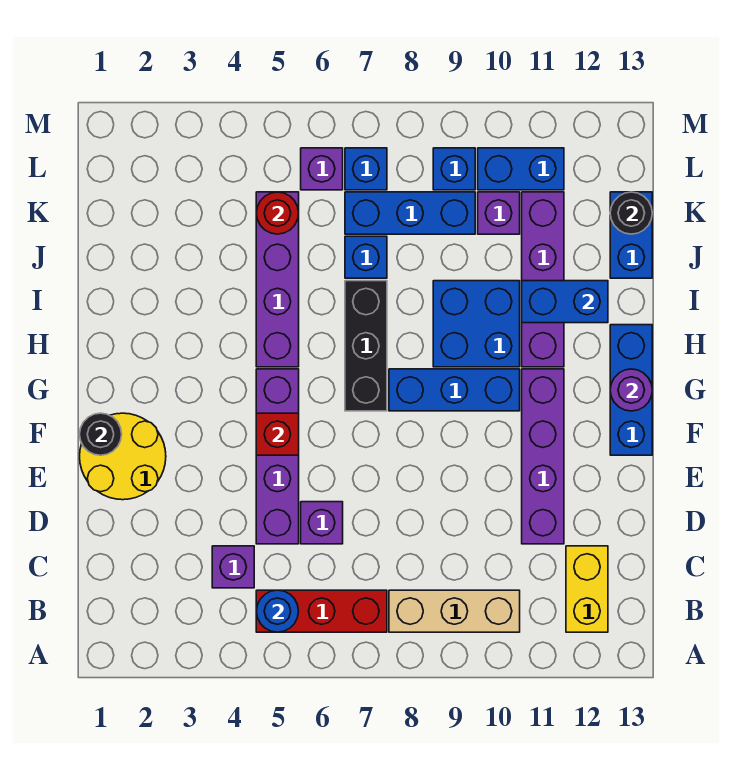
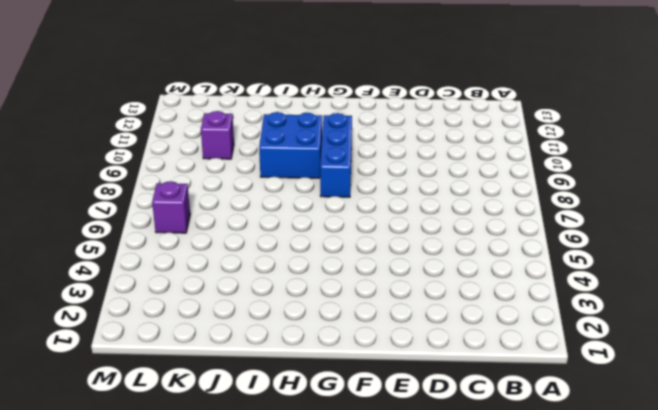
none -> red brick B5:B7 level 1
none -> tan brick B8:B10 level 1
none -> yellow brick B12:C12 level 1

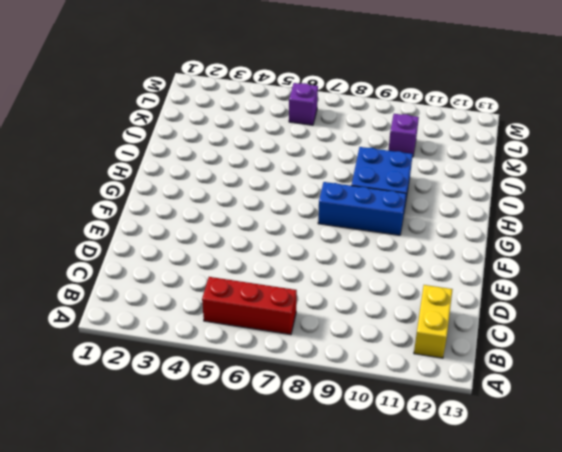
none -> tan brick B8:B10 level 1
none -> purple brick C4 level 1
none -> purple brick D5:G5 level 1

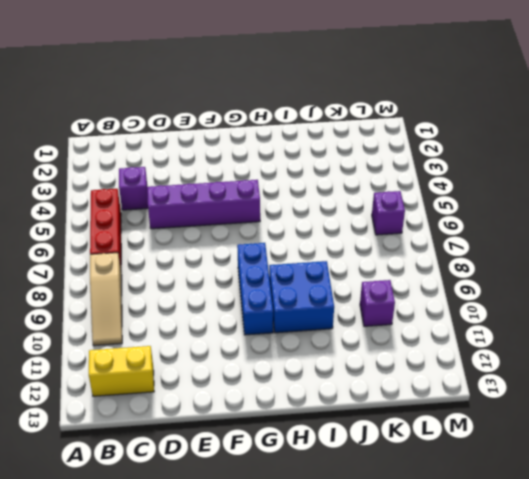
tan slope B8:B10 level 1 top 8 -> tan brick B8:B10 level 1
none -> purple brick D6 level 1
none -> purple brick D11:G11 level 1
none -> yellow round brick E1:F2 level 1

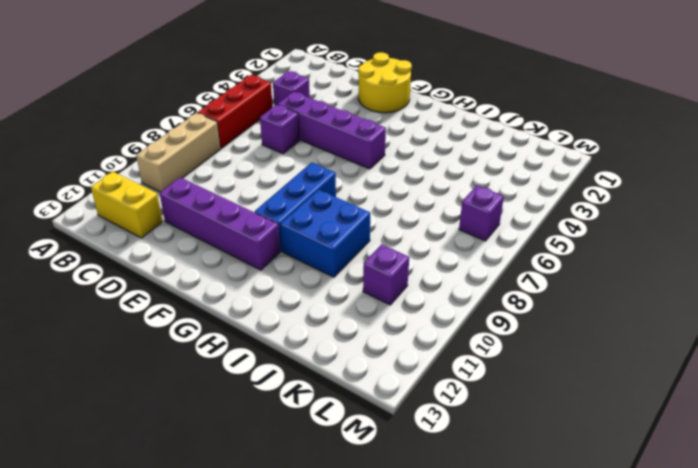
none -> blue brick F13:H13 level 1
none -> black brick G7:I7 level 1
none -> purple brick H5:K5 level 1

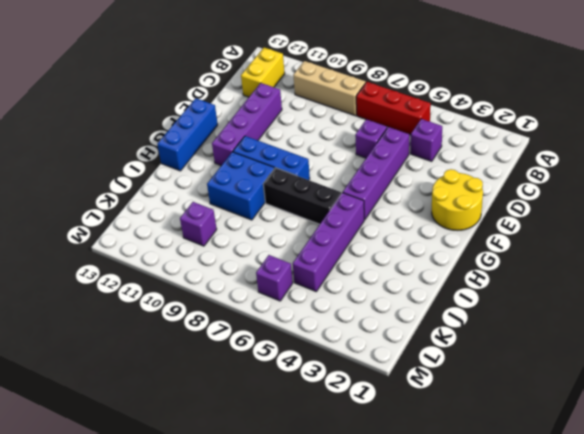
black brick H6:H8 level 1 -> black brick G7:I7 level 1
none -> purple brick H11:K11 level 1
none -> blue brick J7 level 1
none -> blue brick J13:K13 level 1

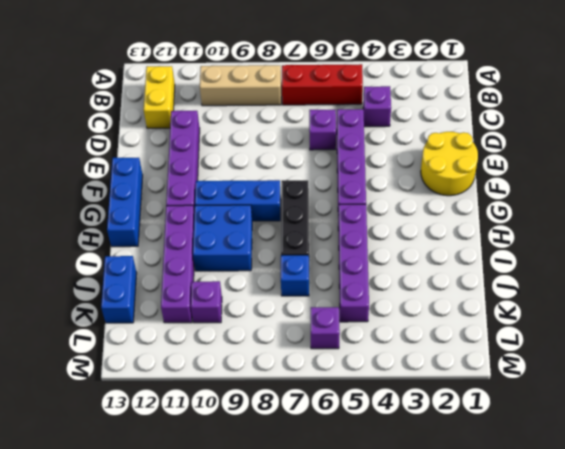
none -> blue brick K7:K9 level 1
none -> blue brick L7 level 1
none -> blue brick L9 level 1

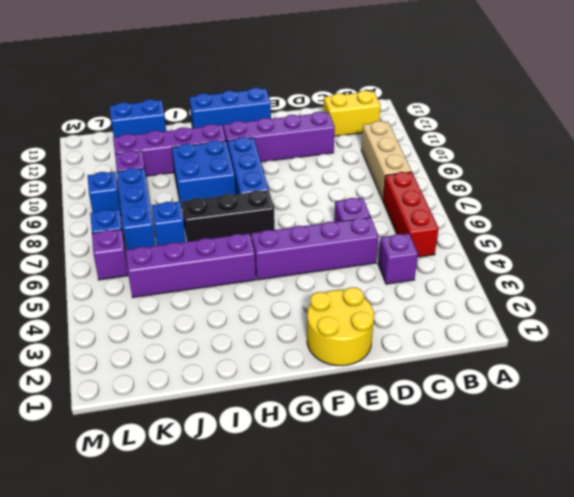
none -> blue brick L10:L11 level 1
none -> blue round brick B5 level 2
none -> black round brick F1 level 2

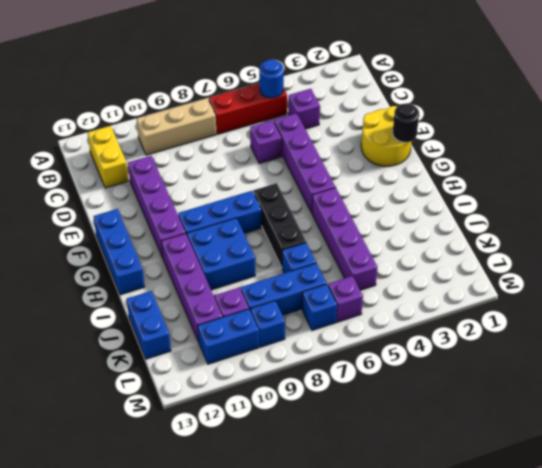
none -> red brick F5 level 2
none -> purple round brick G13 level 2
none -> blue brick I11:I12 level 2

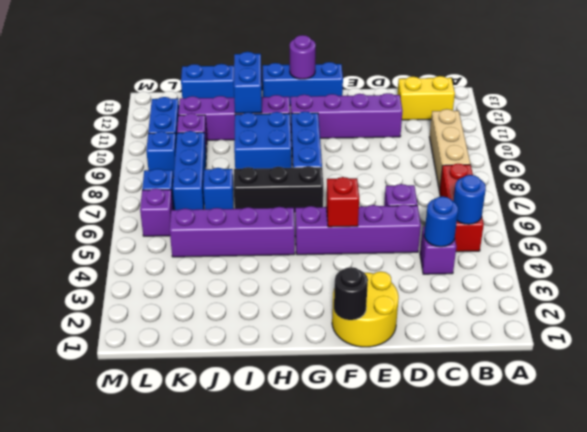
blue round brick C4 level 2 -> none
none -> red round brick K5 level 2
none -> black round brick K13 level 2

